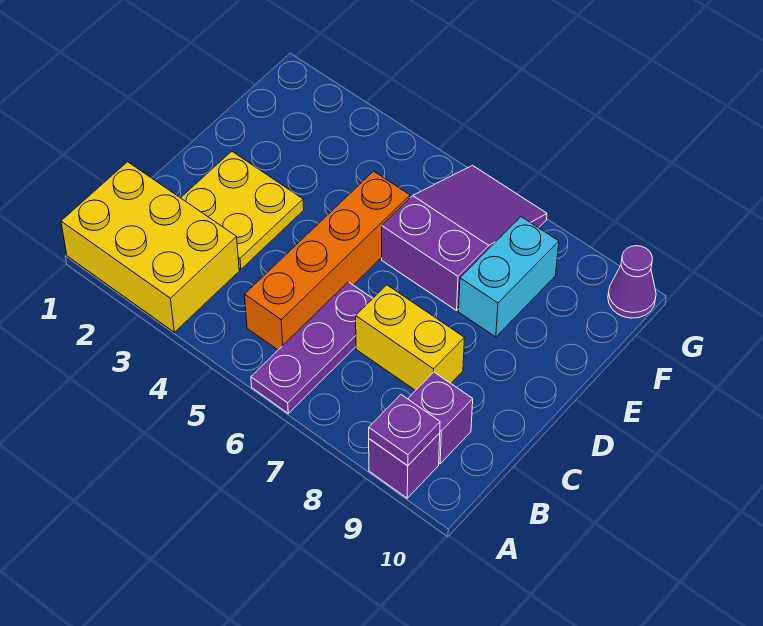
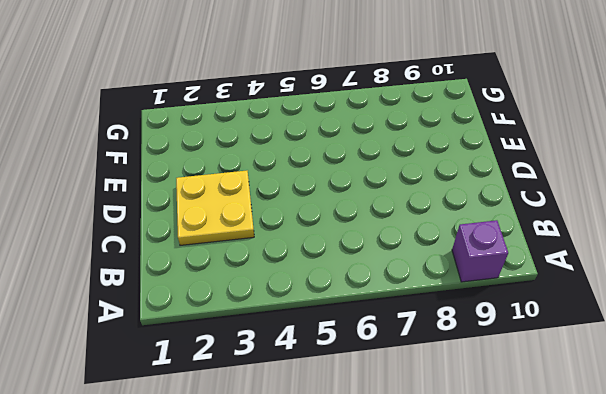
none -> yellow brick A1:B3 level 1
none -> purple plate A6:C6 level 1

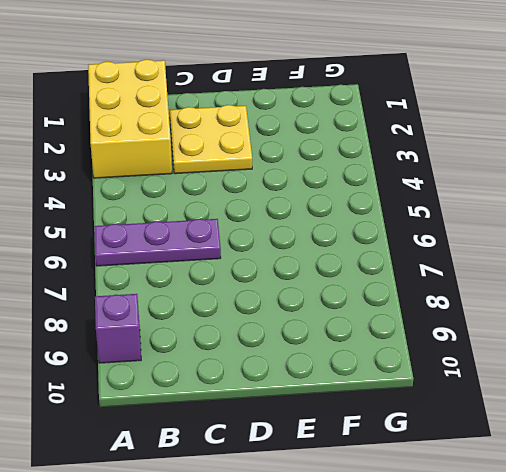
none -> orange brick B5:E5 level 1
none -> purple brick B9 level 1

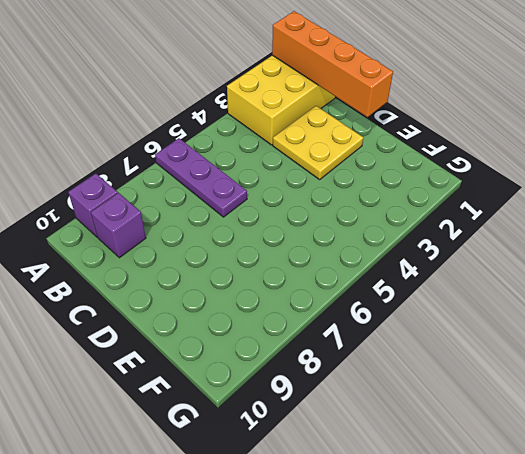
orange brick A1:D1 level 2 -> orange brick B5:E5 level 1
none -> yellow brick C7:C8 level 1
none -> purple slope E6:G7 level 1 top E

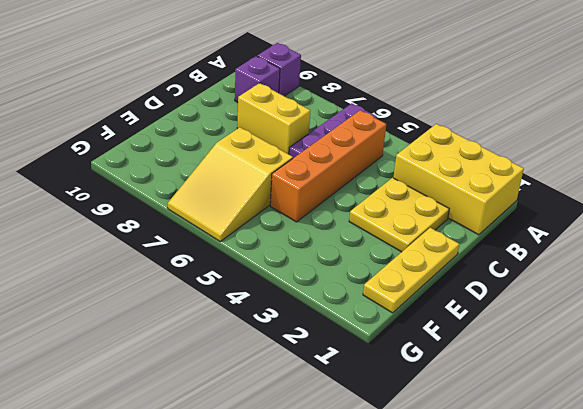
yellow plate D1:F1 level 1 -> none
yellow slope E6:G7 level 1 top E -> purple slope E6:G7 level 1 top E
none -> cyan brick E8:F8 level 1
none -> purple cone G10 level 1

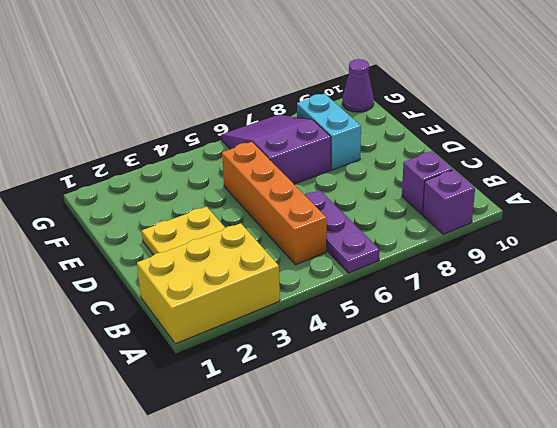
none -> yellow brick C7:C8 level 1
none -> purple plate A9 level 2

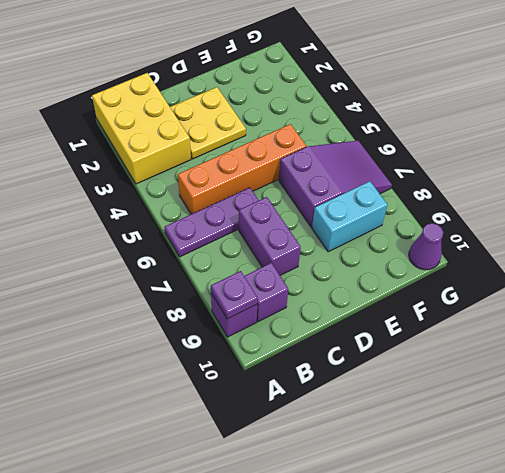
purple brick C7:C8 level 1 -> yellow brick C7:C8 level 1

